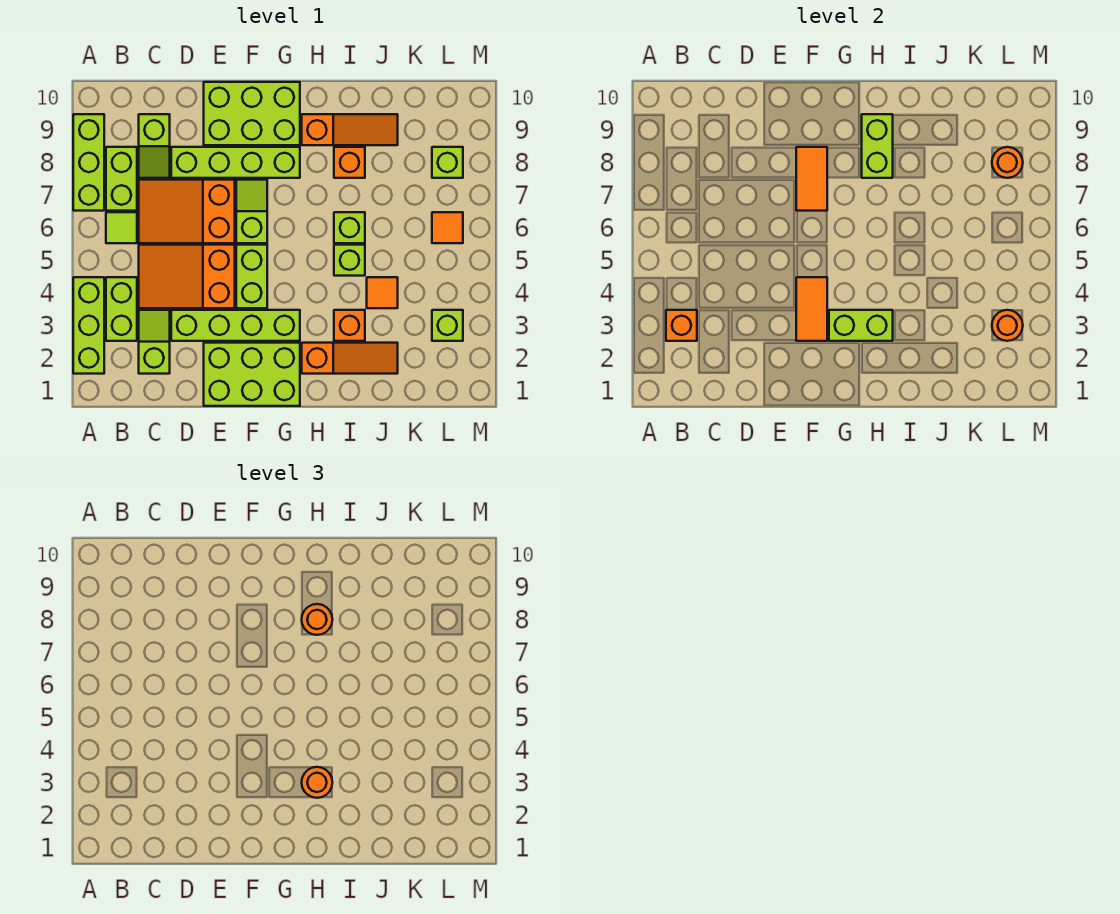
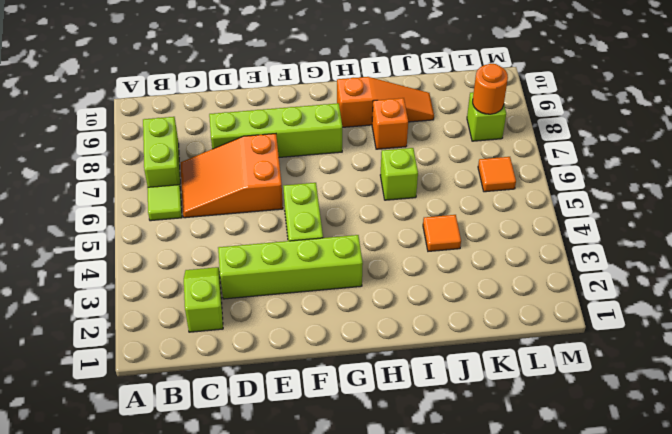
none -> lime brick A2:A4 level 1
none -> lime brick A7:A9 level 1
none -> lime brick B3:B4 level 1
none -> orange slope C4:E5 level 1 top E

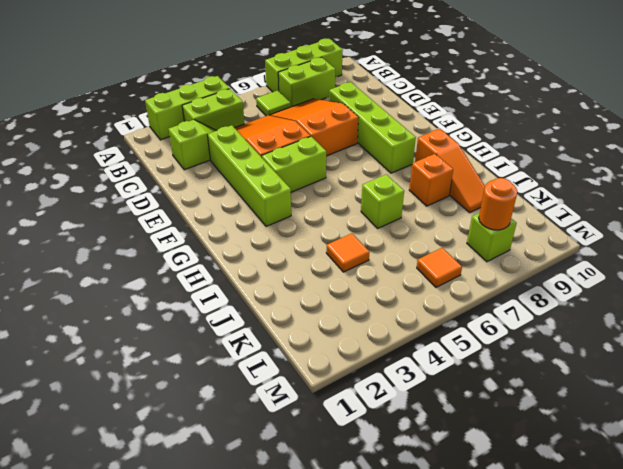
none -> lime slope C8:C9 level 1 top 9
none -> lime brick E1:G2 level 1
none -> lime brick E9:G10 level 1
none -> lime slope F6:F7 level 1 top 6

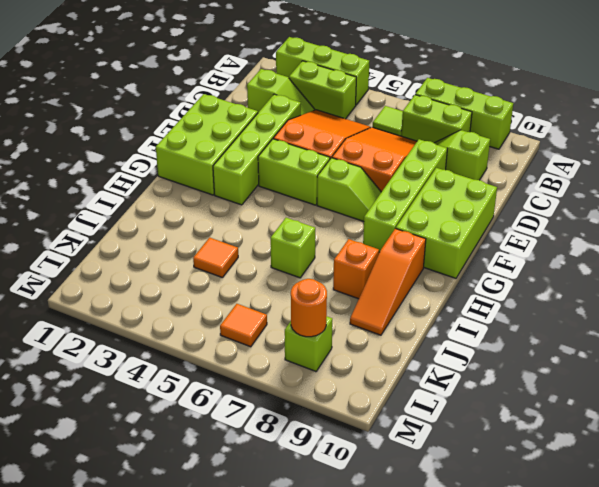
none -> orange slope H2:J2 level 1 top H
none -> orange brick I3 level 1
none -> lime brick I5 level 1
none -> lime brick L3 level 1

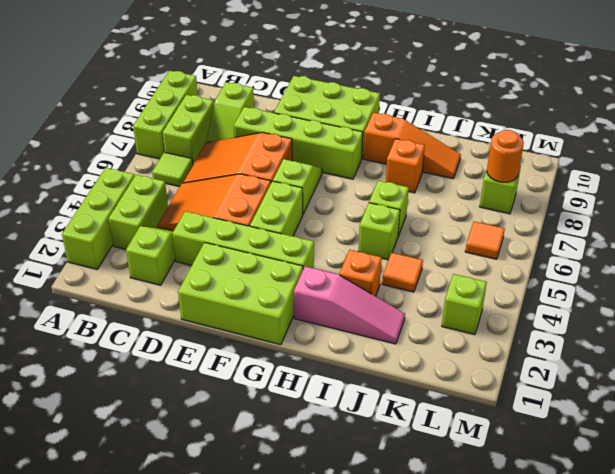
pink slope H2:J2 level 1 top H -> orange slope H2:J2 level 1 top H
none -> orange brick B3 level 2
none -> orange tile F3:F4 level 2
none -> orange tile F7:F8 level 2
none -> lime brick G3:H3 level 2

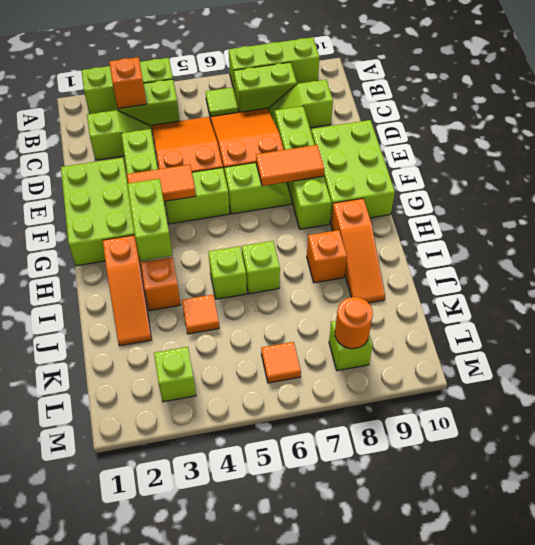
none -> lime brick H8:H9 level 2
none -> orange round brick L3 level 2
none -> orange round brick H3 level 3
none -> orange round brick H8 level 3

